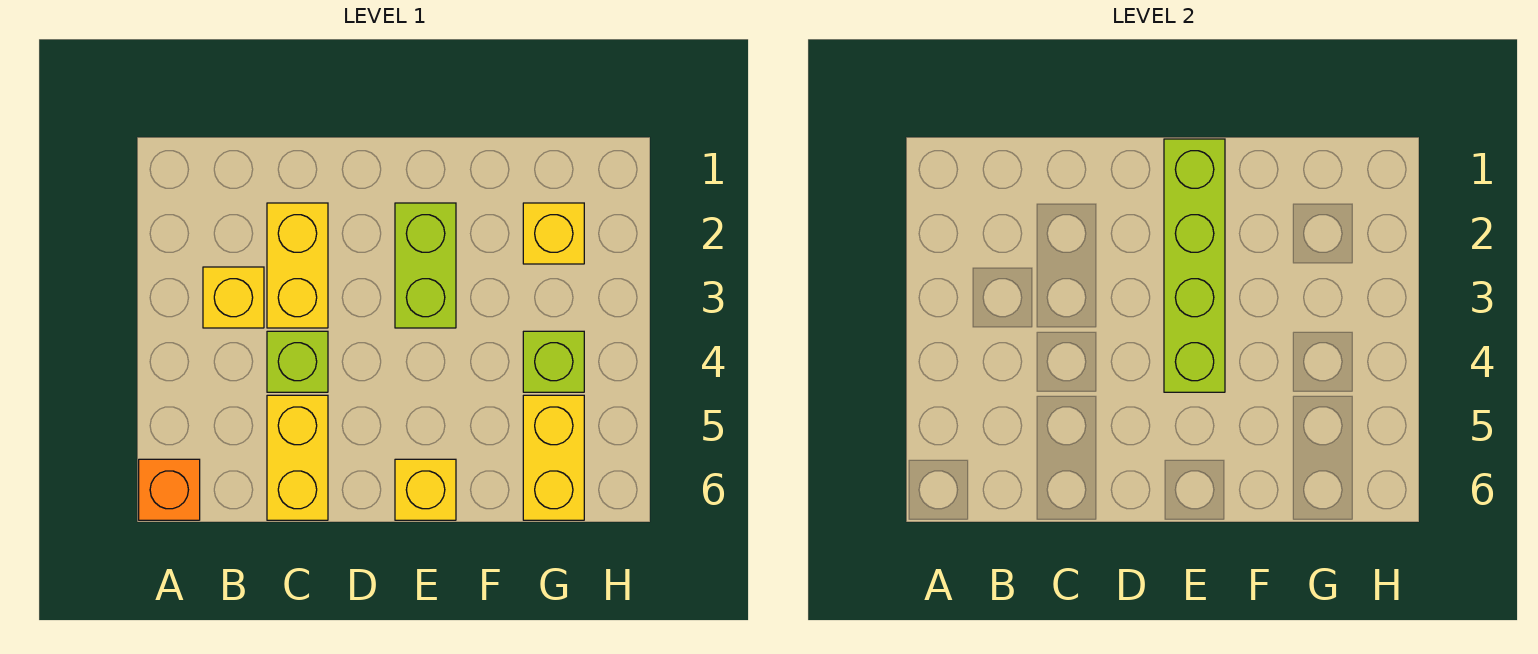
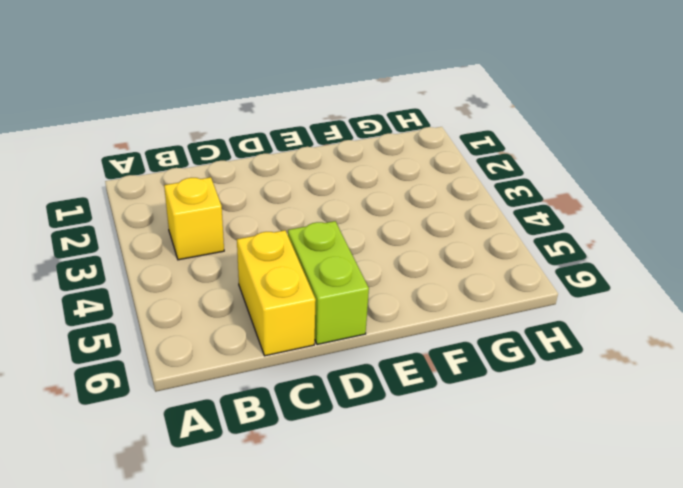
lime brick D5:D6 level 1 -> lime brick E2:E3 level 1
none -> orange brick A6 level 1
none -> yellow brick C2:C3 level 1

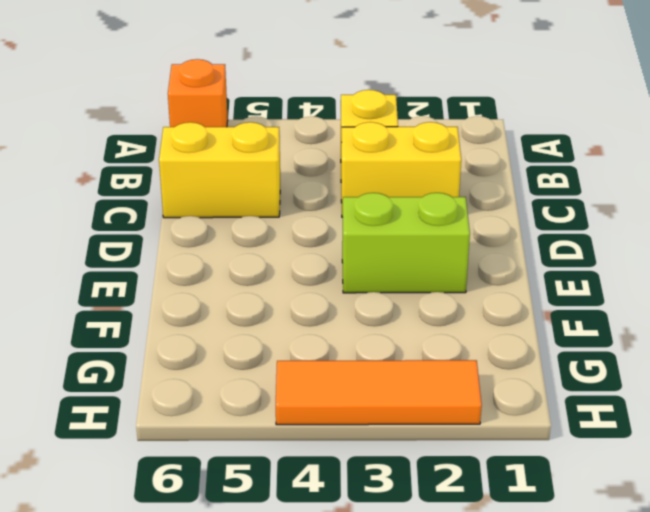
orange tile H2:H4 level 1 -> none
none -> lime brick C4 level 1
none -> yellow brick E6 level 1

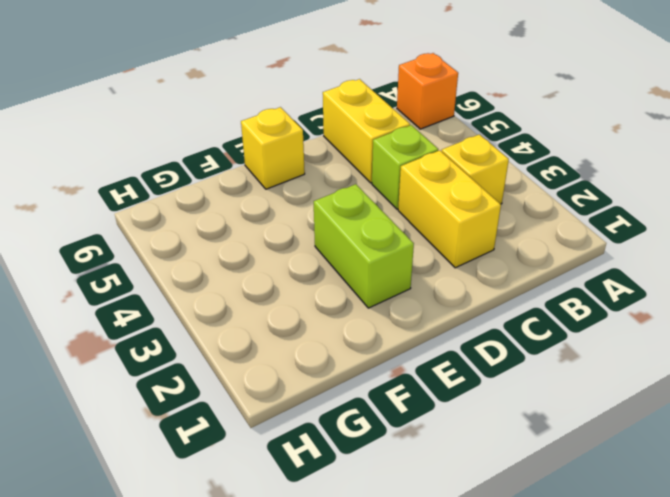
none -> yellow brick G2 level 1
none -> lime brick G4 level 1

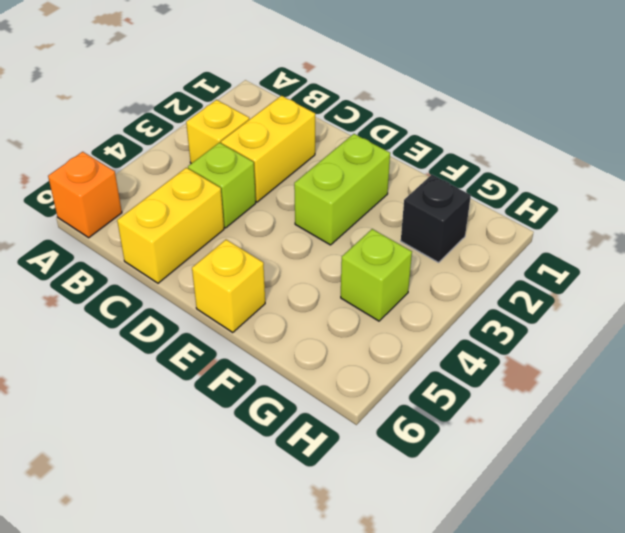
black brick G2 level 1 -> yellow brick G2 level 1
none -> yellow brick G5:G6 level 1
none -> lime brick E1:E4 level 2

